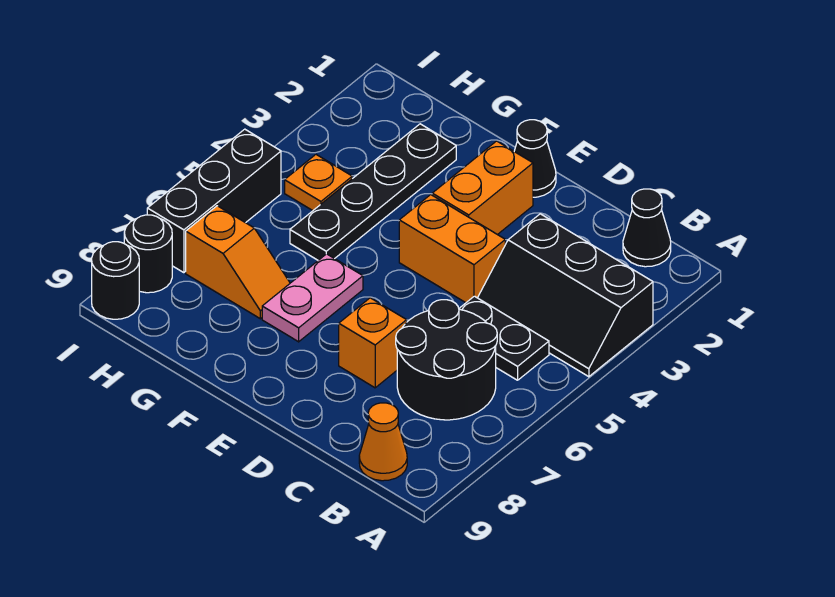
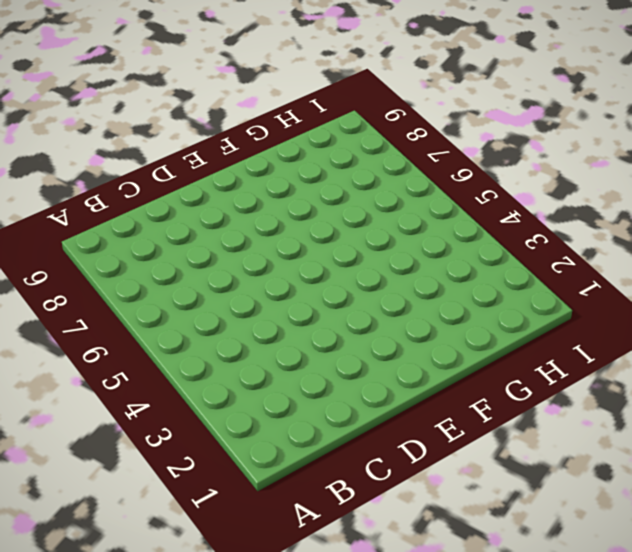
none -> black slope A3:C4 level 1 top 3
none -> black cone B1 level 1
none -> black plate B5:C5 level 1

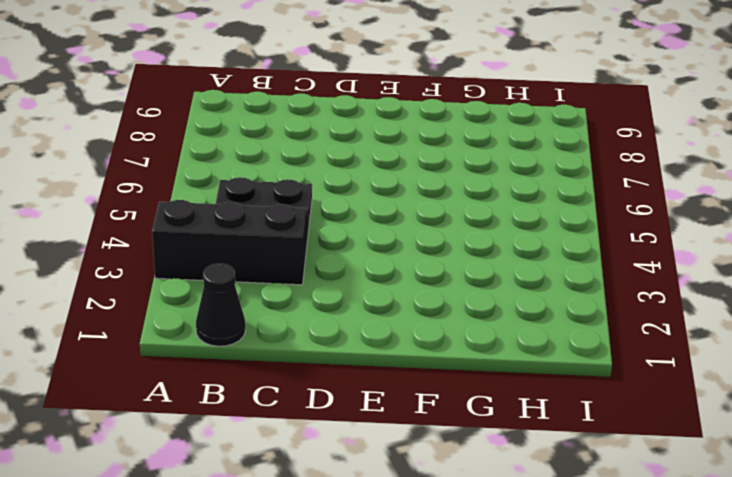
none -> black round brick B6:C7 level 1
none -> orange cone B9 level 1
none -> orange brick D4:E4 level 1

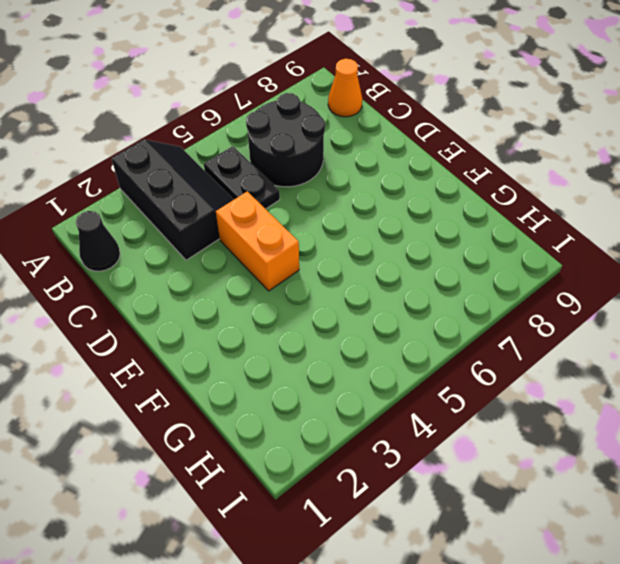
none -> orange brick D7 level 1
none -> black cone E1 level 1
none -> orange brick E2:E3 level 1

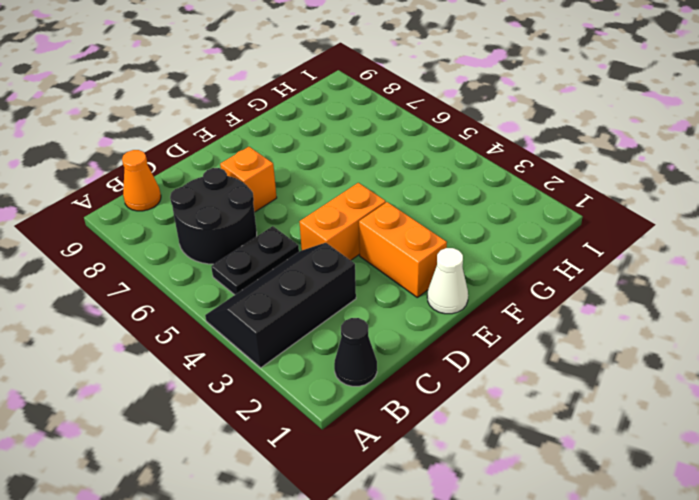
white cone E1 level 1 -> black cone E1 level 1
none -> pink plate F6:F7 level 1
none -> black plate G2:G5 level 1
none -> orange slope G7:H7 level 1 top H

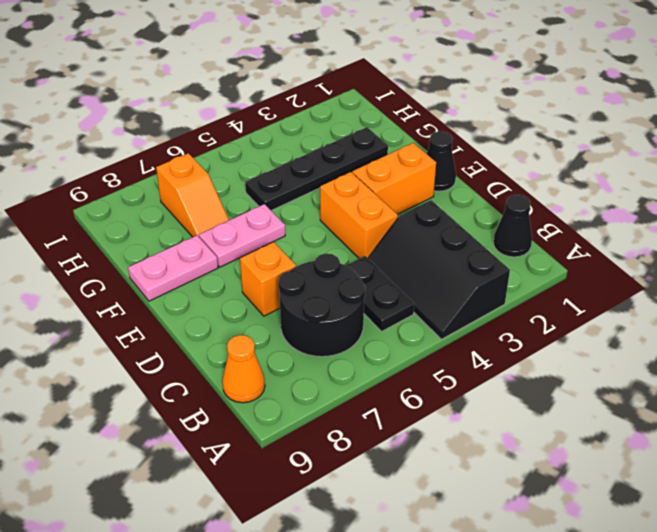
pink plate F8:F9 level 1 -> none
none -> orange plate H4 level 1
none -> black brick I5:I7 level 1
none -> black round brick I8 level 1

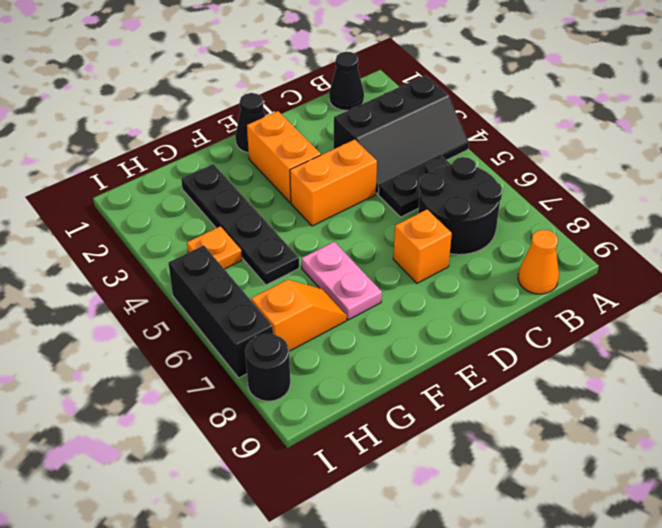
none -> black round brick I9 level 1

